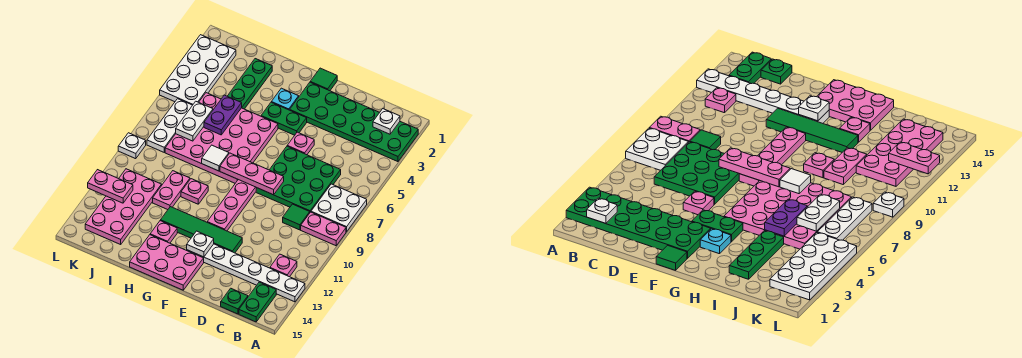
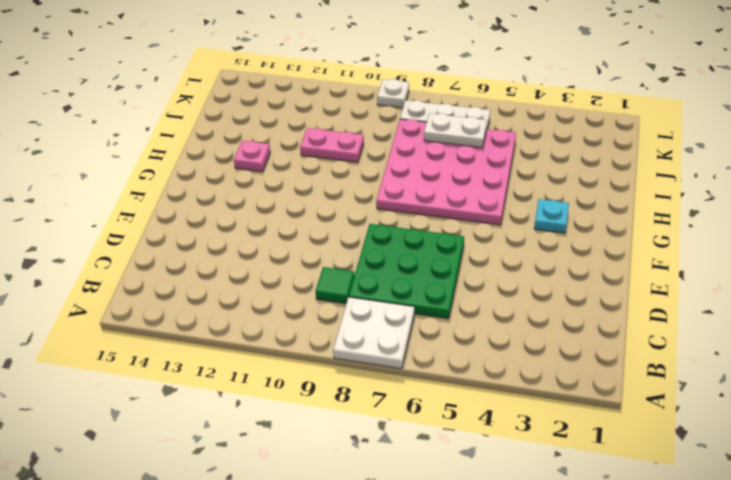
none -> green plate A2:F3 level 1
none -> pink plate A9:B9 level 1
none -> white plate A13:F13 level 1
none -> pink plate B12 level 1

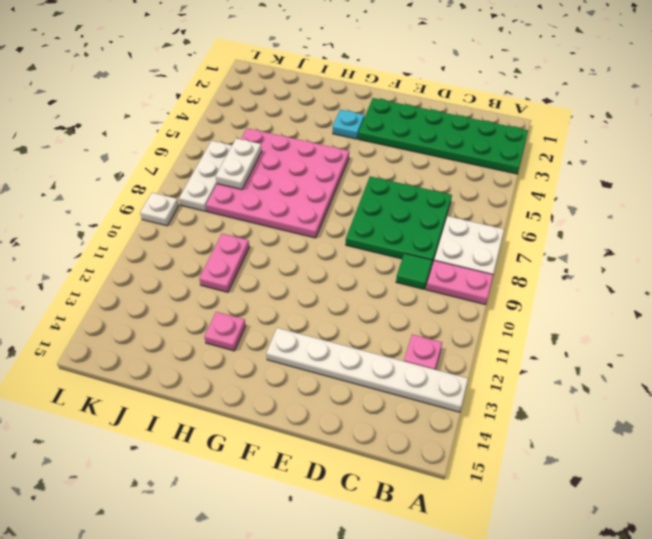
none -> green plate B14:B15 level 1
none -> green plate C15 level 1
none -> pink plate E5 level 1
none -> green tile E12:H12 level 1

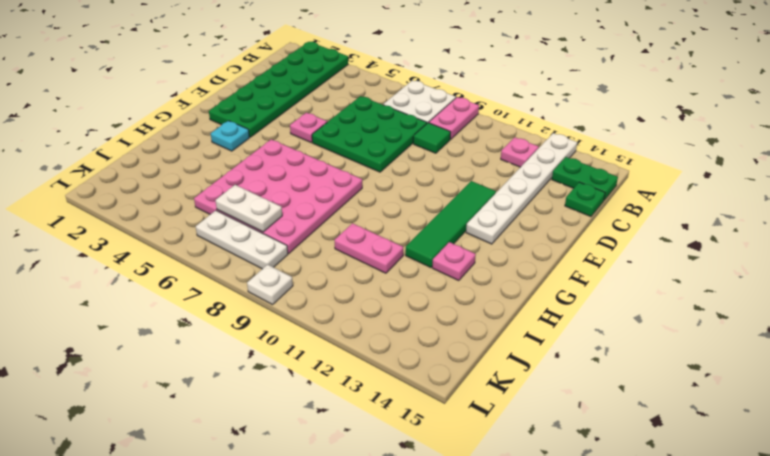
none -> green tile F1 level 1
none -> green plate F4:G4 level 1
none -> pink plate F8:F11 level 1
none -> pink plate F14:H15 level 1

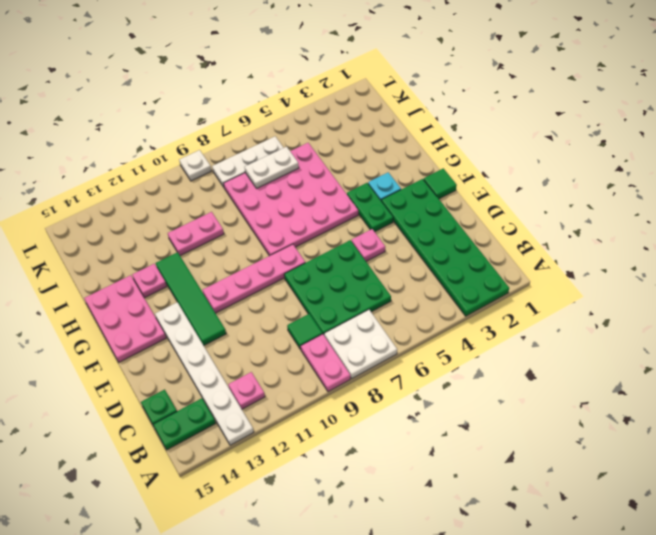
none -> pink plate H10 level 1
none -> green plate I2:I4 level 1
none -> pink plate J11:K14 level 1
none -> white plate K2:L5 level 1

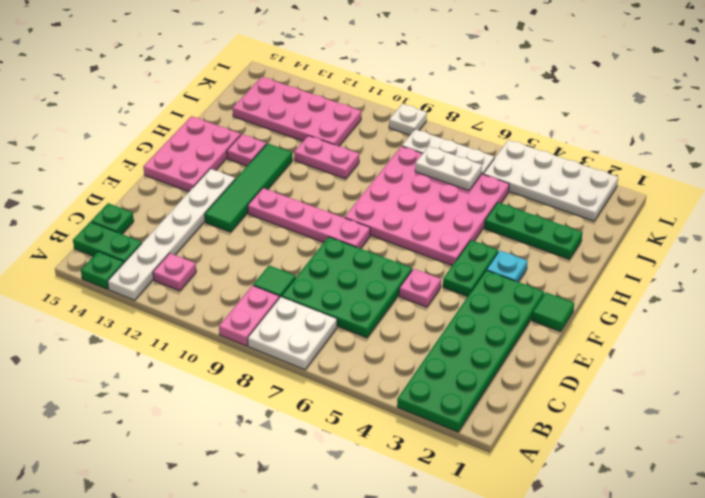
green plate A14 level 1 -> none
none -> pink plate H10 level 1
none -> white plate B2 level 2
none -> pink plate E8:G8 level 2
none -> white plate F13 level 2

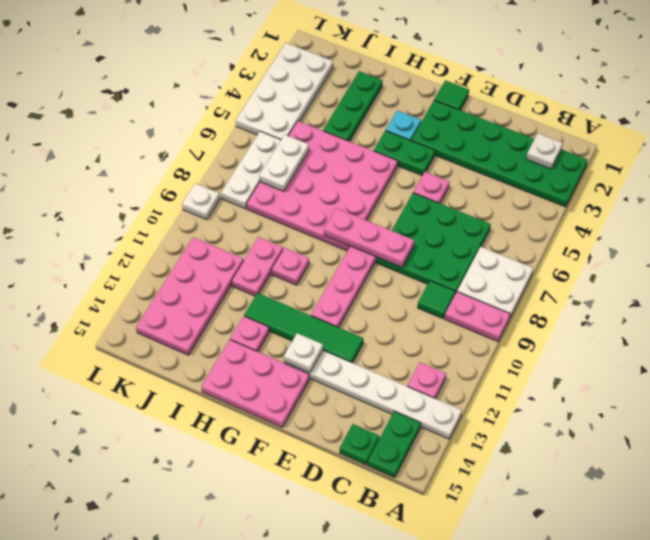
none -> white tile H8 level 2
none -> purple plate I5:I6 level 2
none -> pink plate K12:L12 level 2

